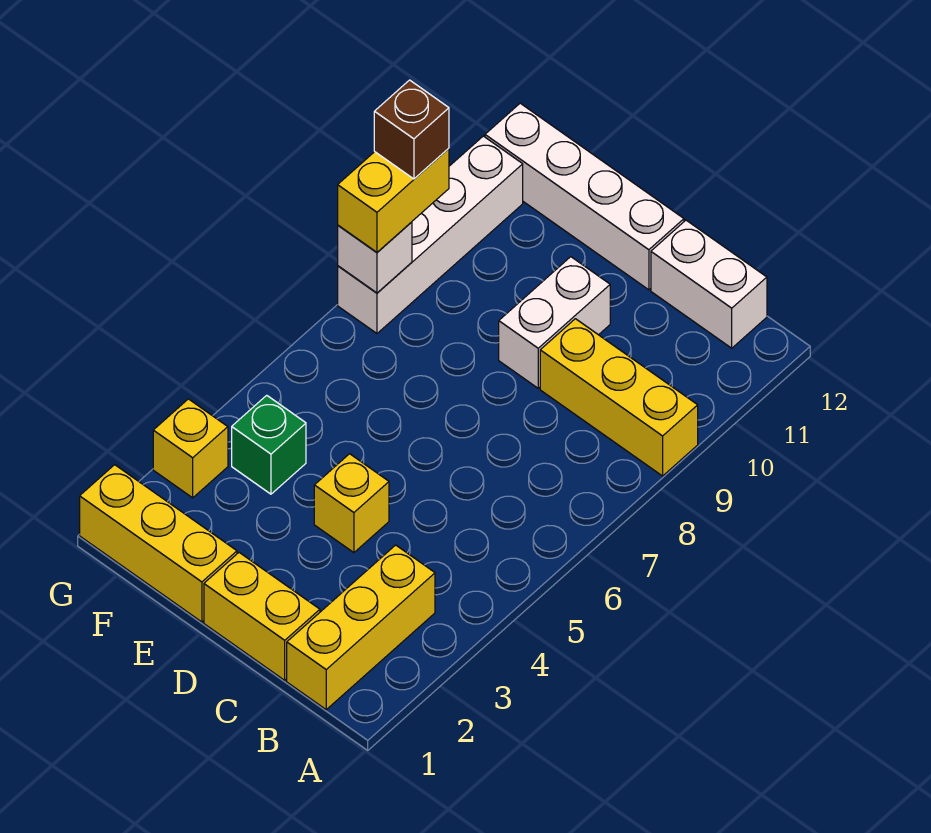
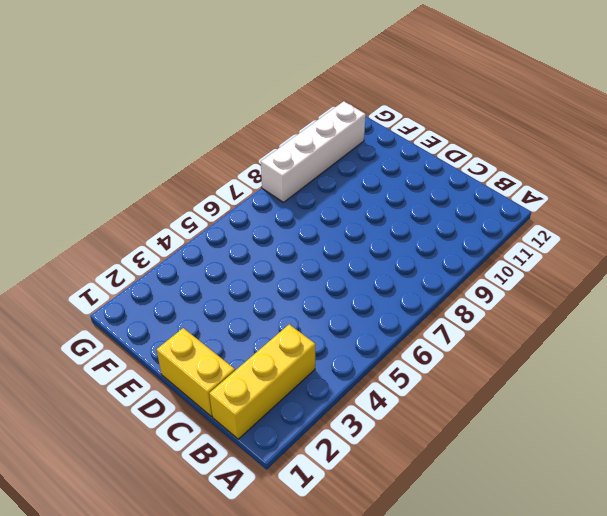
none -> yellow brick A9:C9 level 1
none -> white brick B12:C12 level 1
none -> yellow brick D4 level 1

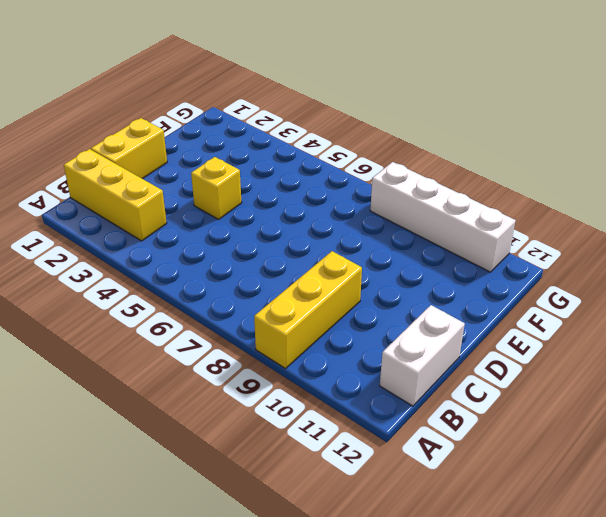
none -> white brick D9:D10 level 1
none -> white brick D12:G12 level 1
none -> yellow brick E1:G1 level 1

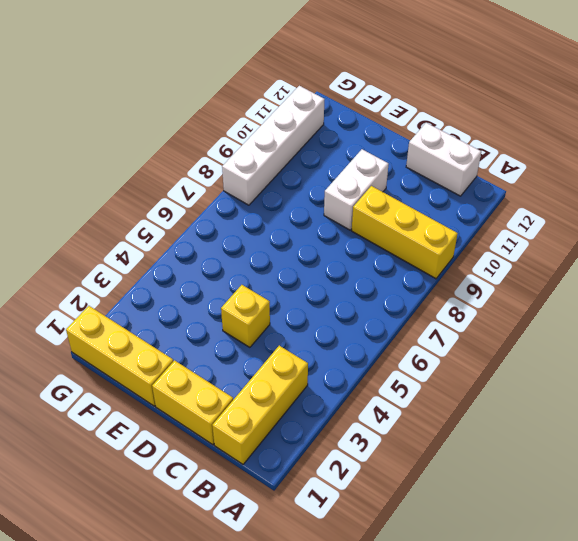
none -> white brick D12:G12 level 1
none -> green brick F4 level 1
none -> yellow brick G3 level 1

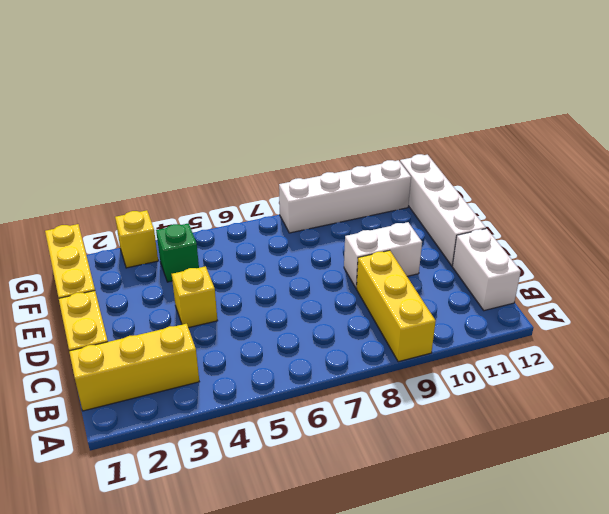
none -> white brick G8 level 2
none -> yellow brick G8:G9 level 3
none -> brown brick G9 level 4

